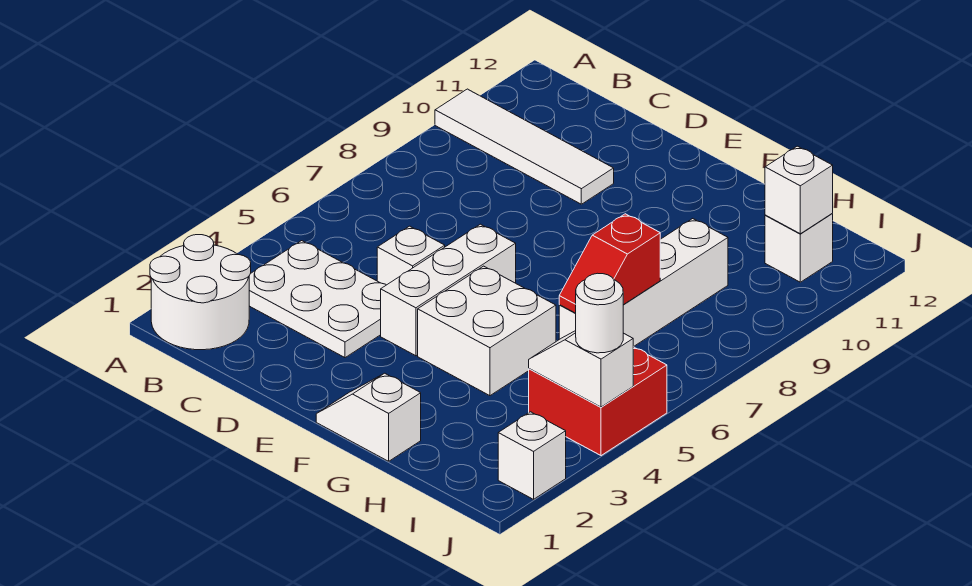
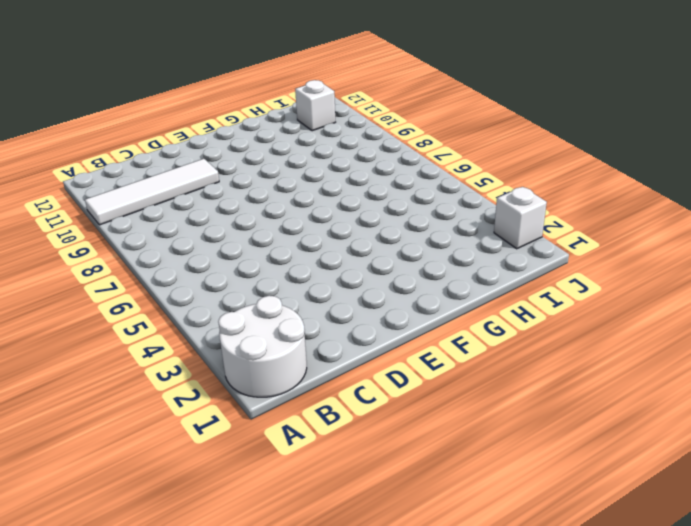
none -> white plate B3:D4 level 1
none -> white brick D5 level 1
none -> white brick E4:E6 level 1

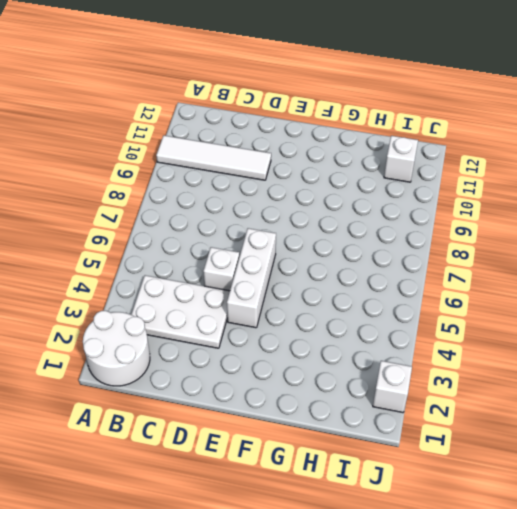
none -> white slope F1:G1 level 1 top G
none -> white brick F4:G5 level 1
none -> white brick H6:H9 level 1

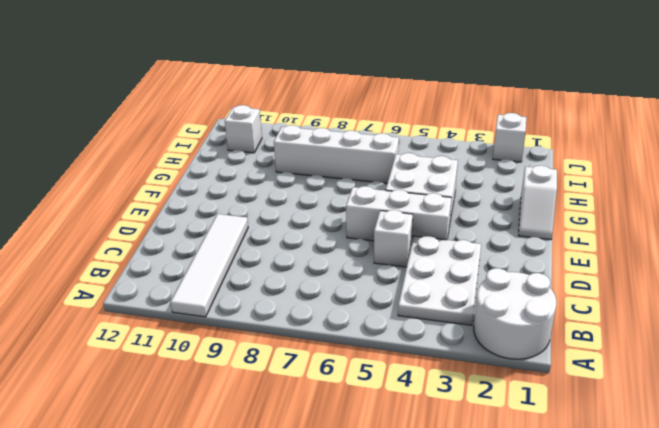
none -> red brick I4:J5 level 1
none -> red slope H6:H7 level 2 top 7
none -> white slope I4:J4 level 2 top J

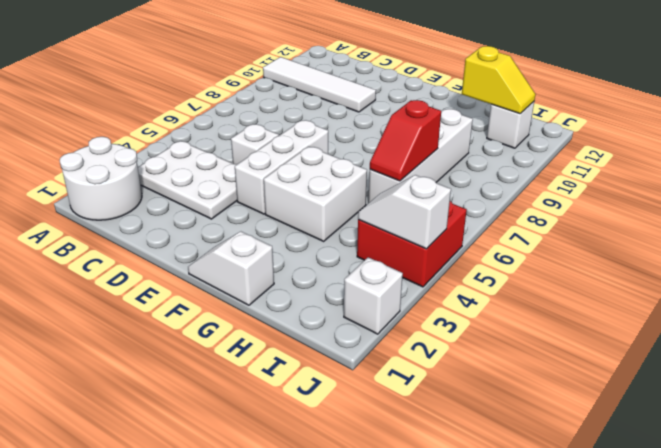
yellow slope H11:I11 level 2 top H -> white brick I11 level 2
none -> white round brick J4 level 3

